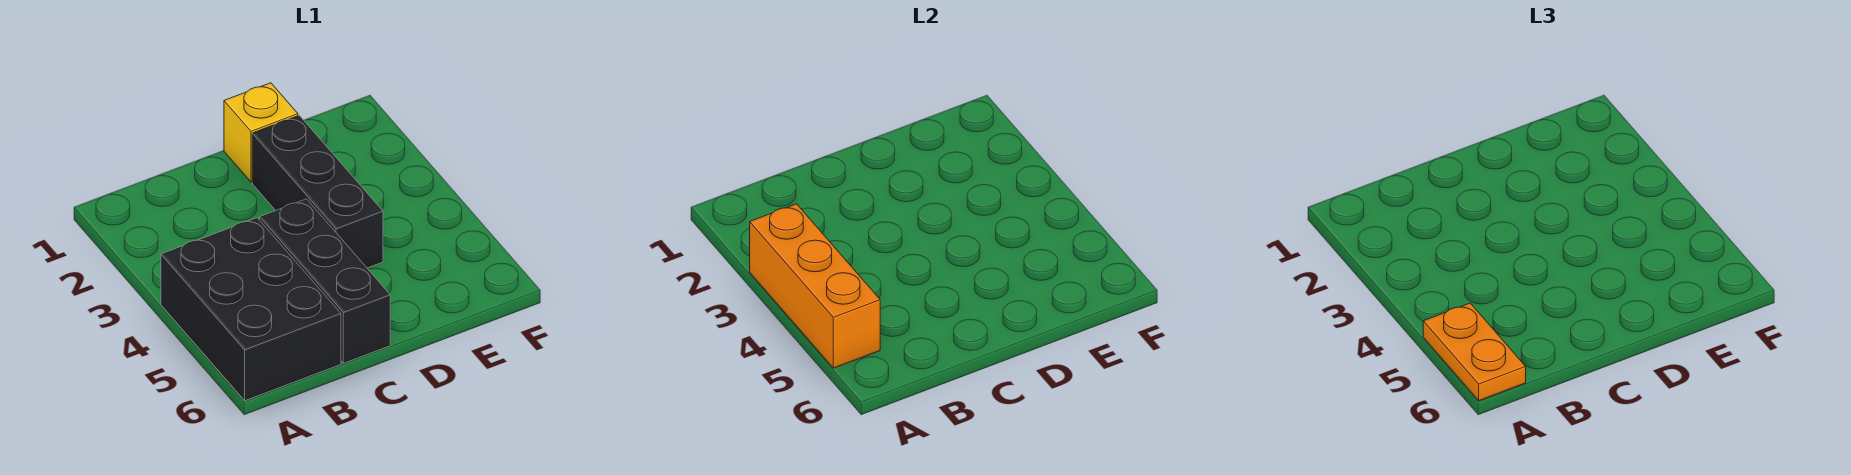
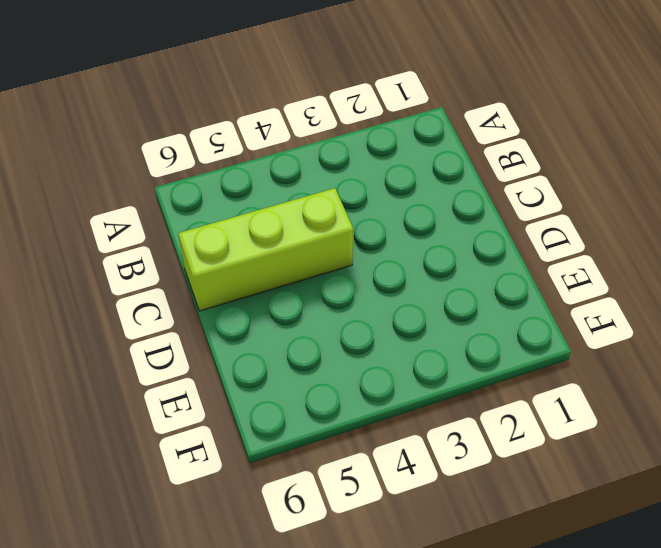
lime brick C4:C6 level 1 -> black brick C4:C6 level 1
none -> black brick A4:B6 level 1
none -> yellow brick D1 level 1

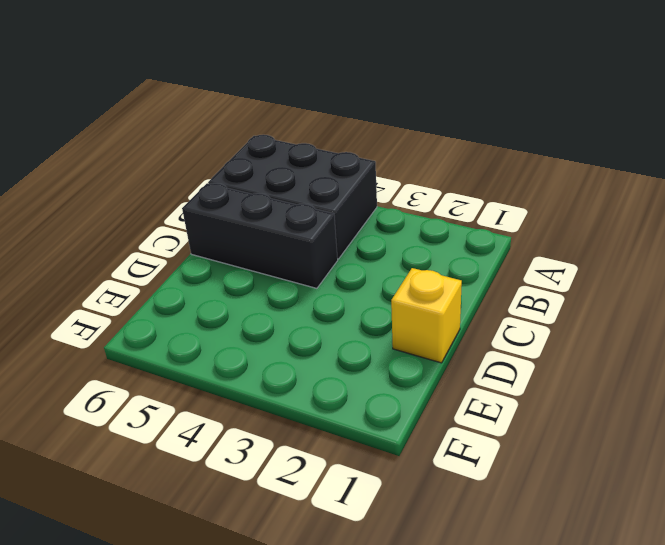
none -> black brick D2:D4 level 1
none -> orange brick A3:A5 level 2

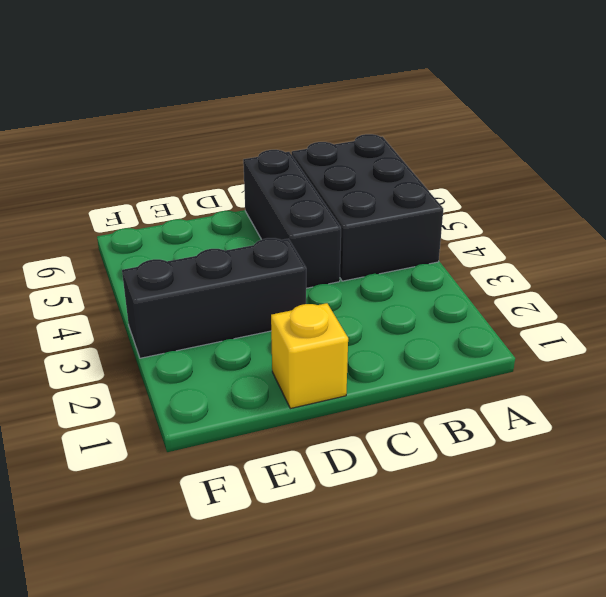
black brick D3:F3 level 1 -> black brick D2:D4 level 1
none -> orange brick A3:A5 level 2
none -> orange plate A5:A6 level 3

